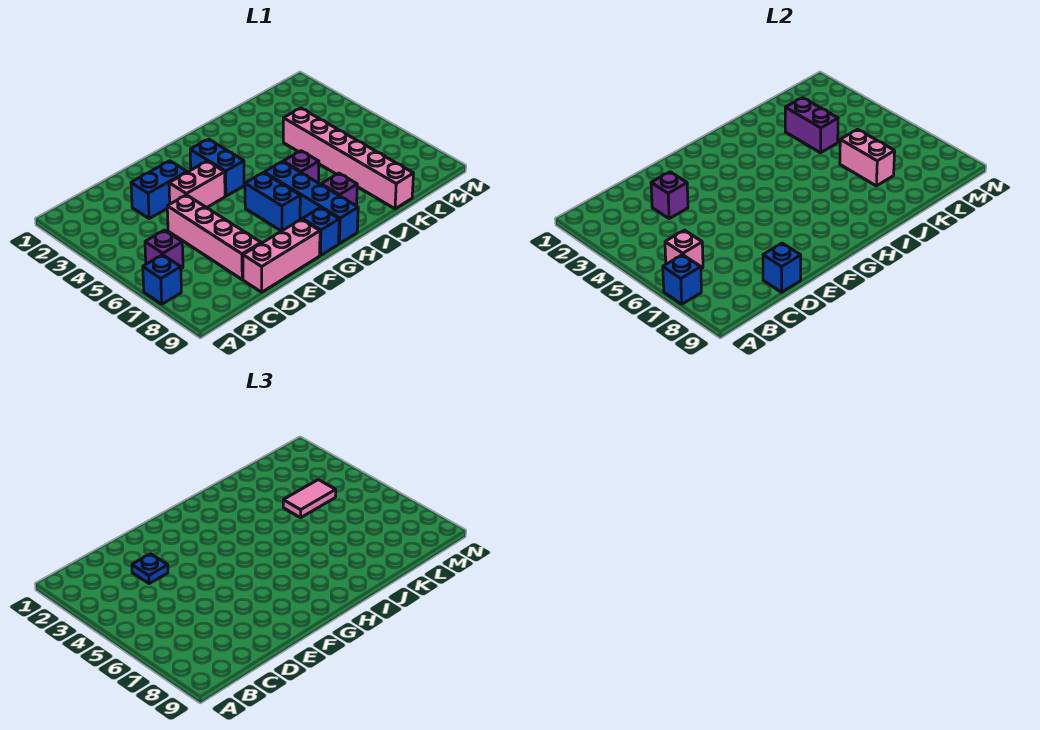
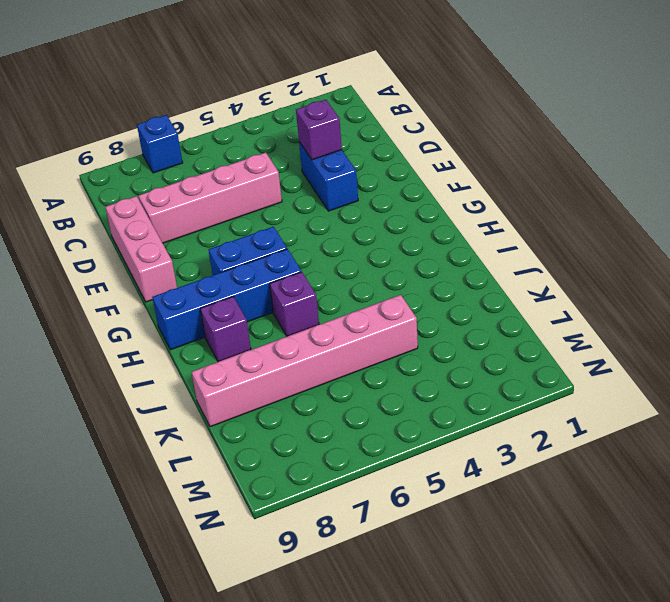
none -> purple brick B6 level 1
none -> pink brick E4:F4 level 1
none -> blue brick G3:G4 level 1

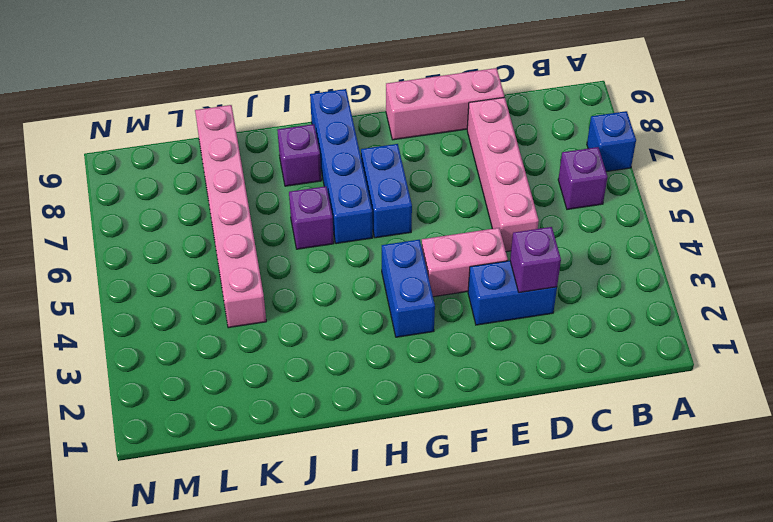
none -> blue brick G9 level 1
none -> blue brick A7 level 2
none -> pink brick B6 level 2

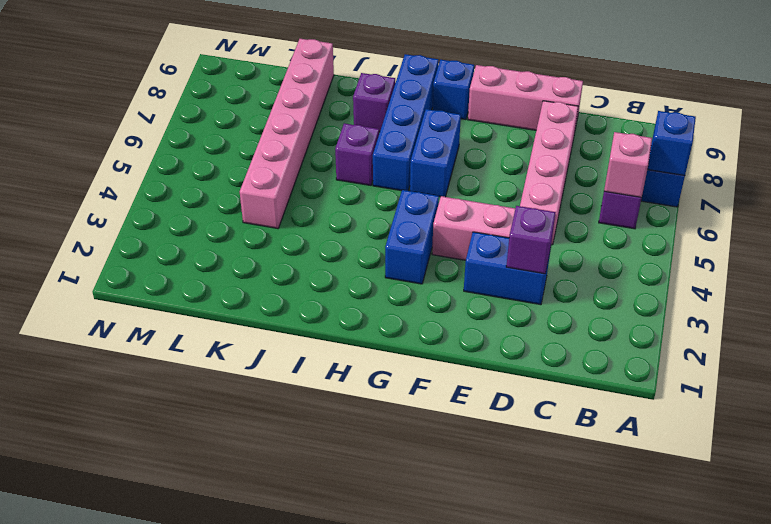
none -> blue brick D9 level 2
none -> purple brick K3:K4 level 2
none -> pink brick K6:K7 level 2

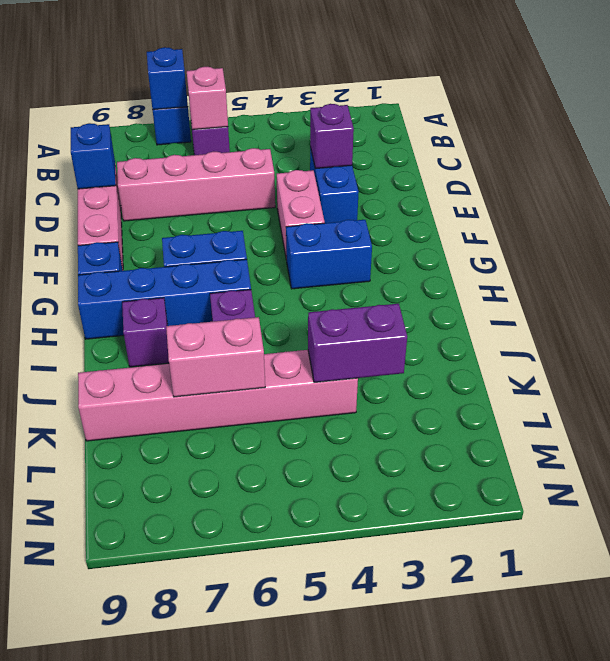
none -> blue plate D3 level 3
none -> pink tile K4:L4 level 3

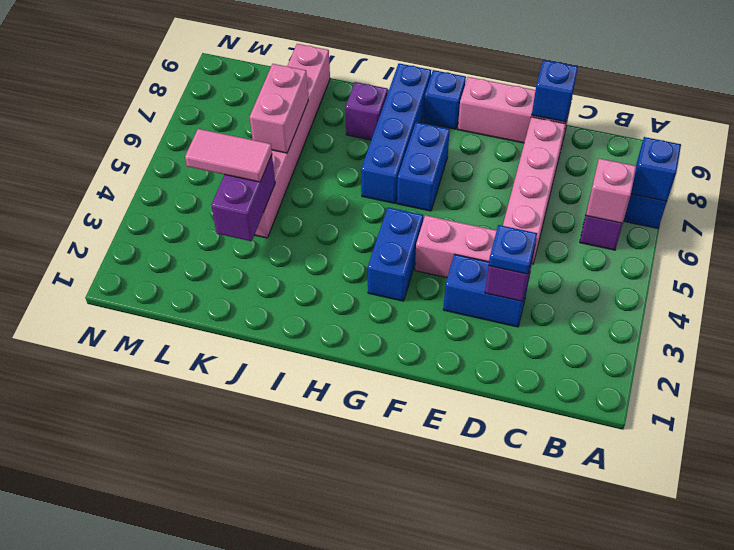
none -> purple brick I6 level 1

